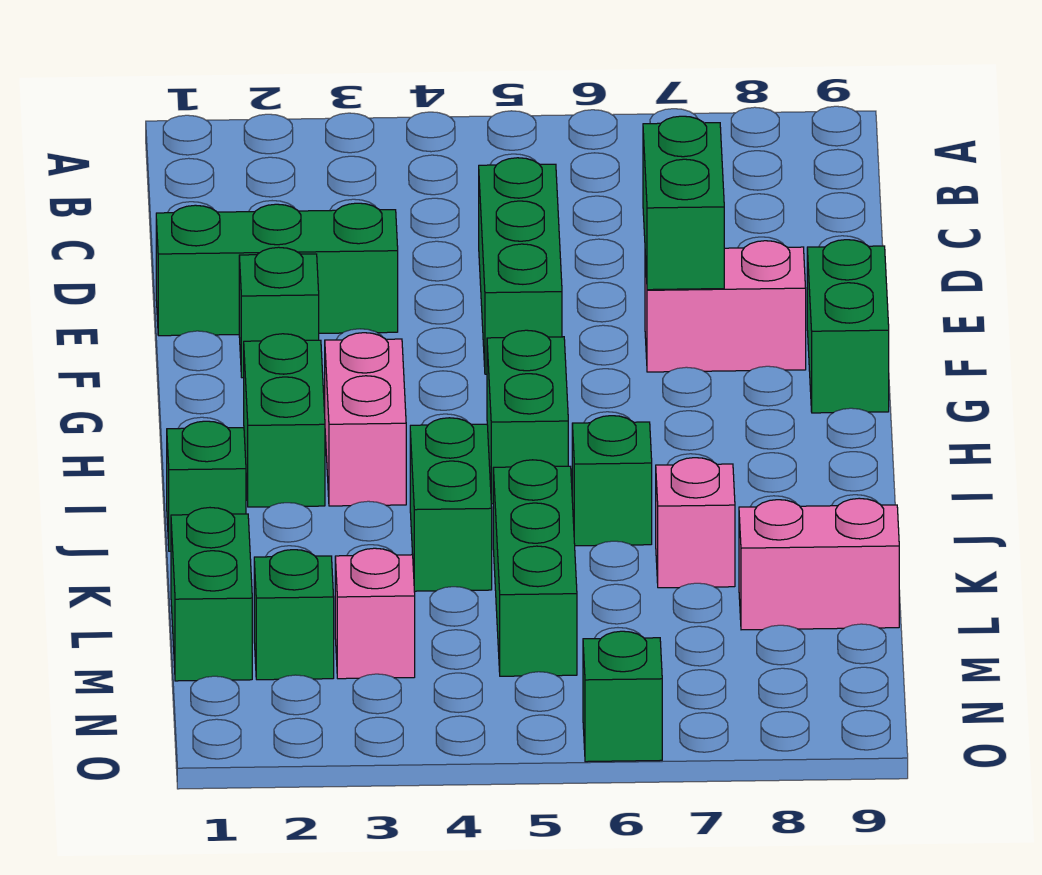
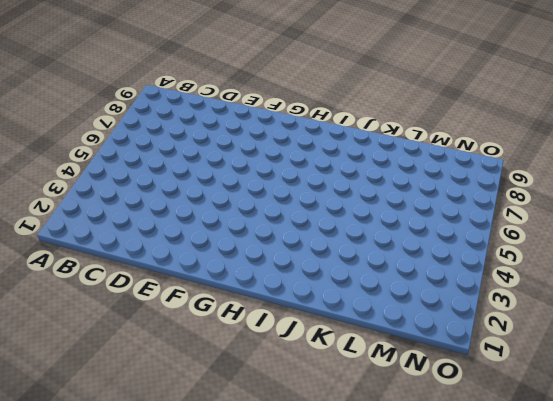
none -> green brick D5:F5 level 1
none -> green brick E1:E3 level 1
none -> green brick F2 level 1

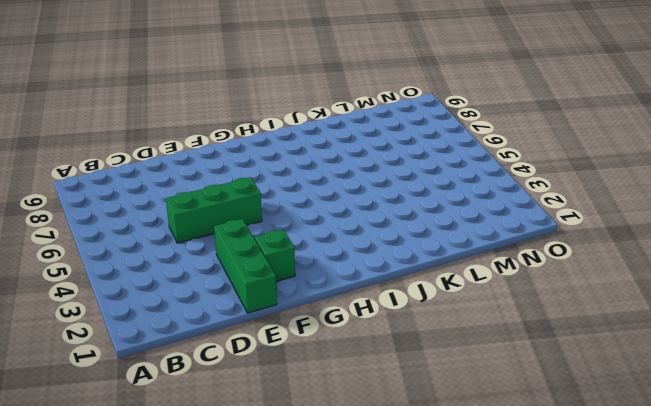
none -> pink brick F7:F8 level 1
none -> green brick F9:G9 level 1
none -> green brick H2:I2 level 1

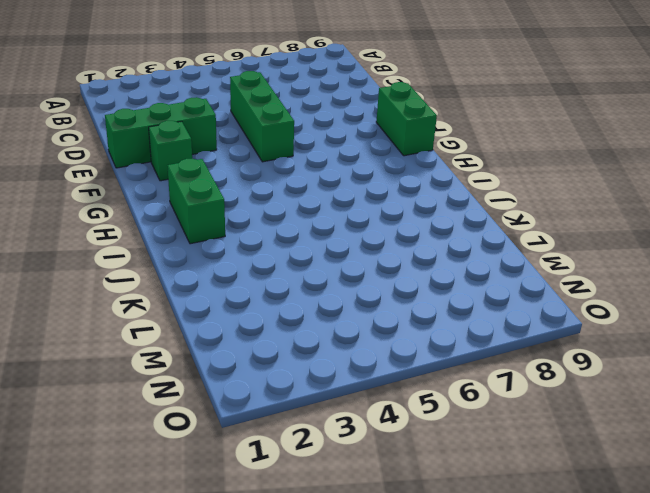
none -> pink brick F7:F8 level 1
none -> pink brick H3:I3 level 1
none -> green brick H5:I5 level 1

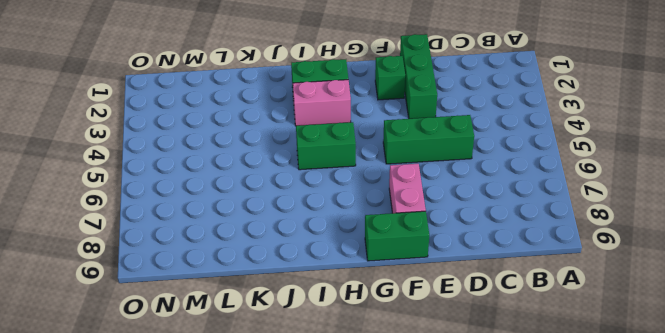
none -> green brick J1 level 1
none -> green brick J4:K4 level 1
none -> green brick J6 level 1

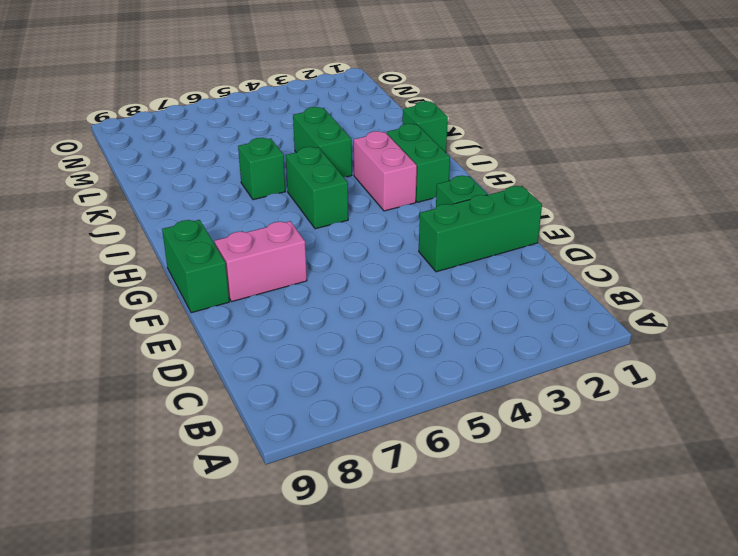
none -> green brick D5:F5 level 1
none -> green brick K5:M5 level 1
none -> pink brick K7 level 1

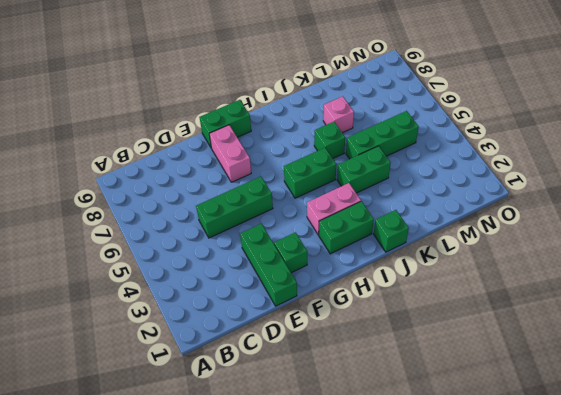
none -> green brick L1:M1 level 1
none -> pink brick L8:L9 level 1
none -> green brick M2 level 1

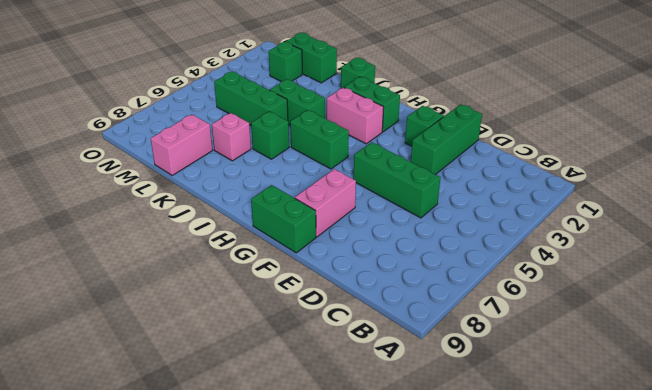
none -> pink brick M3 level 1
none -> green brick O6 level 1
none -> green brick E7:F7 level 2

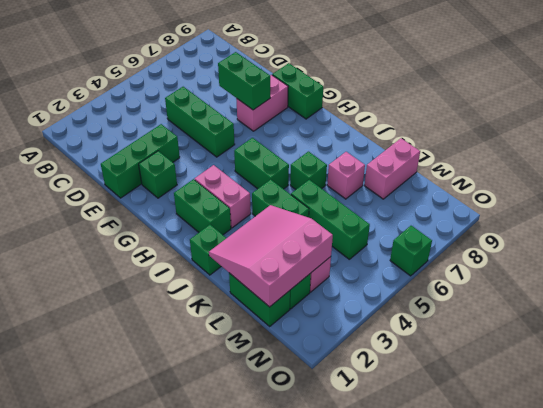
pink slope K1:M3 level 2 top M -> none

